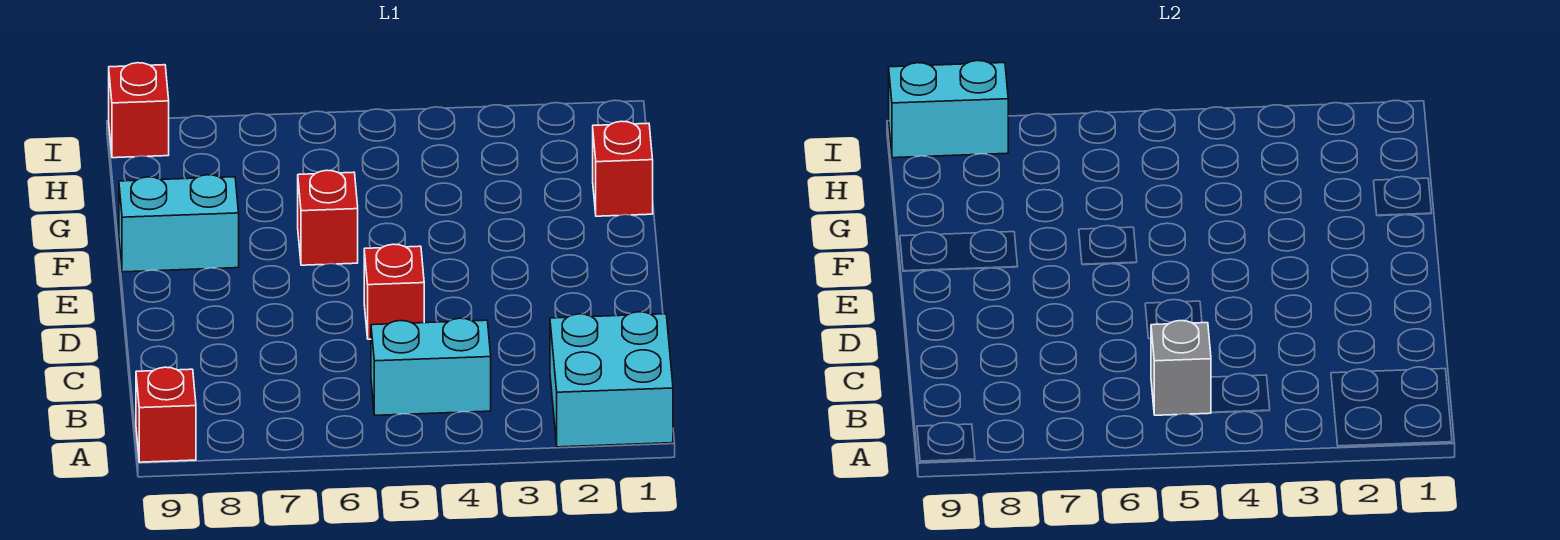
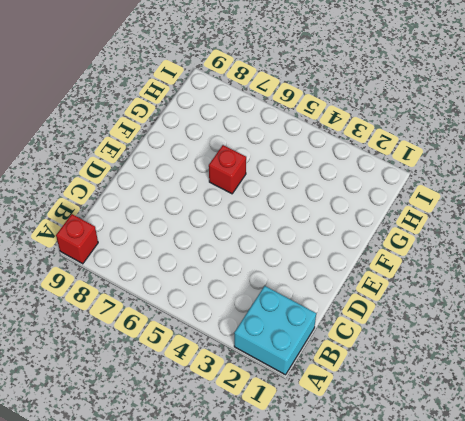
none -> cyan brick B4:B5 level 1
none -> red brick D5 level 1

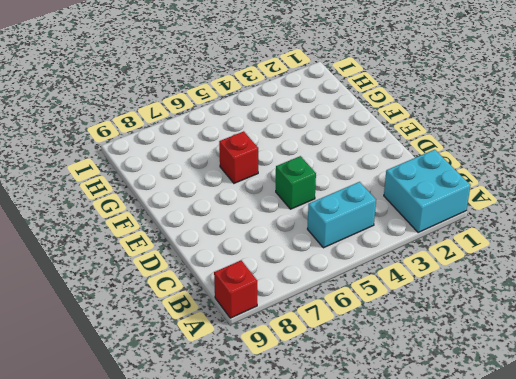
green brick D5 level 1 -> red brick D5 level 1
none -> cyan brick F8:F9 level 1
none -> red brick G1 level 1

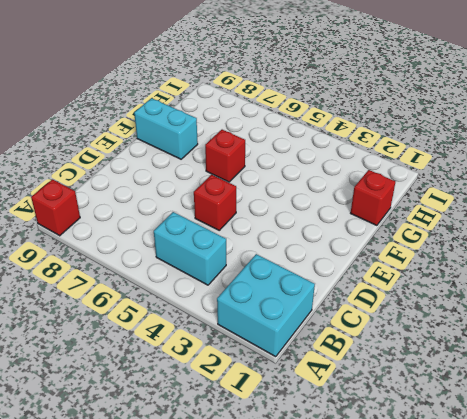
none -> red brick I9 level 1
none -> grey brick B5 level 2

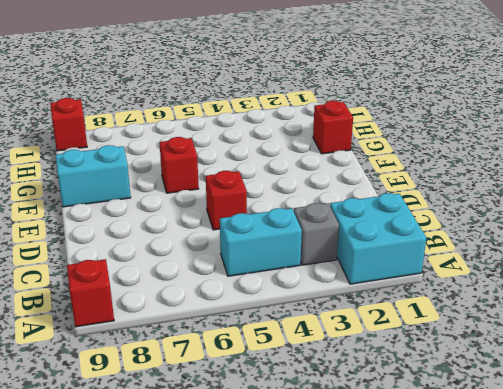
grey brick B3 level 1 -> grey brick B5 level 2
none -> cyan brick I8:I9 level 2

